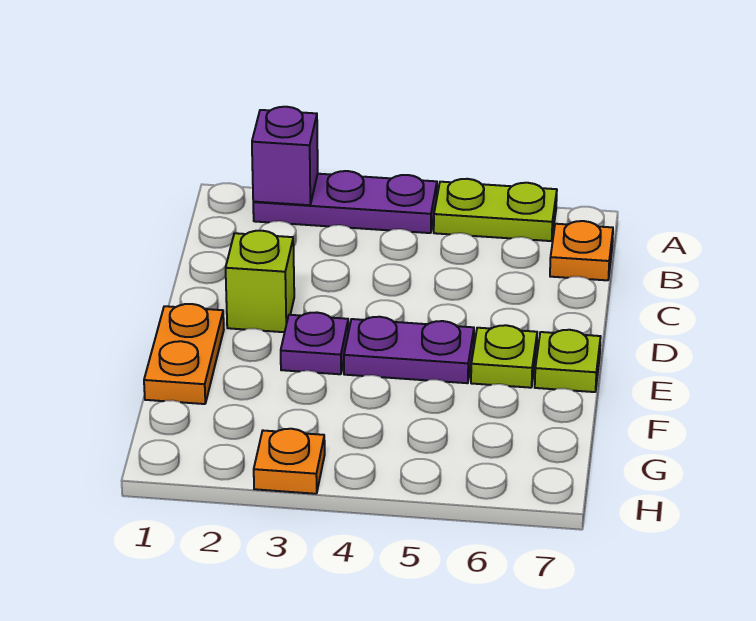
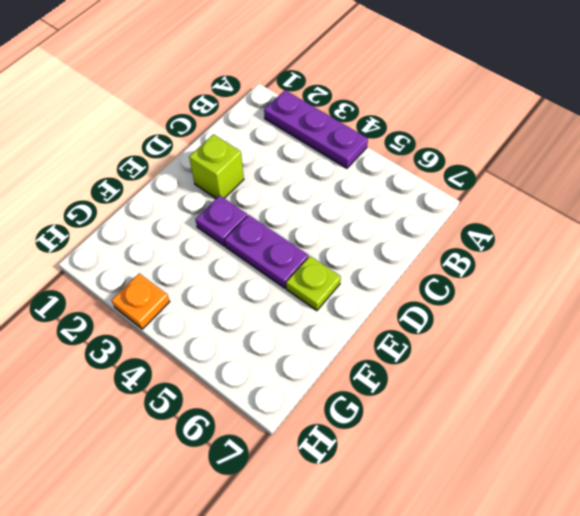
none -> lime plate A5:A6 level 1
none -> orange plate B7 level 1

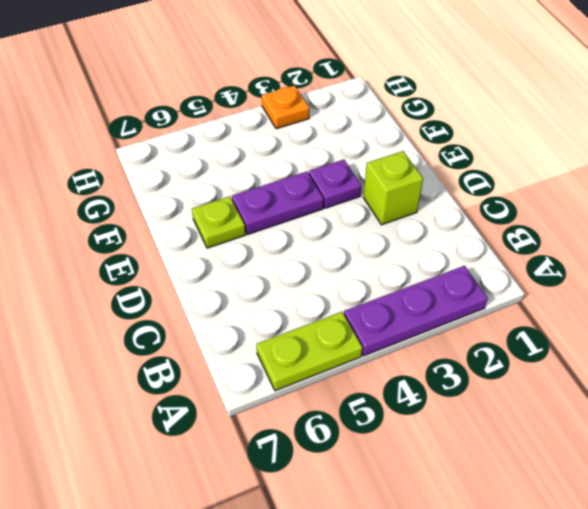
none -> orange plate B7 level 1
none -> orange plate E1:F1 level 1

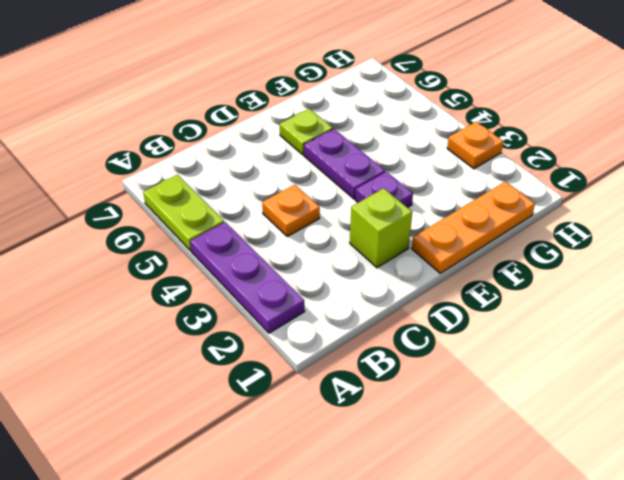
orange plate C4 level 1 -> orange plate B7 level 1
orange plate E1:G1 level 1 -> orange plate E1:F1 level 1
none -> lime plate E7 level 1
none -> purple brick A2 level 2

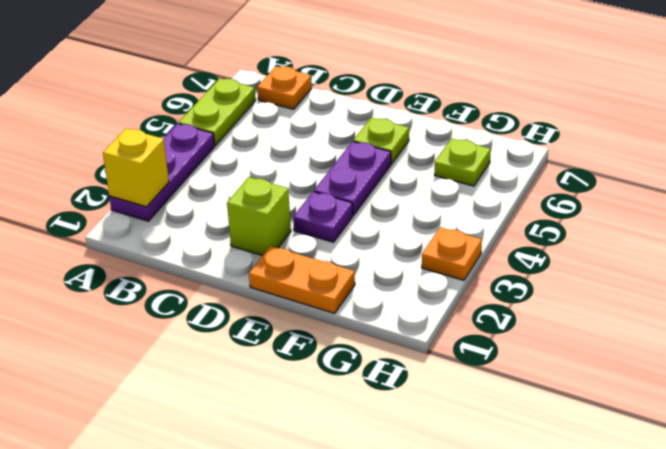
yellow brick A2 level 2 -> purple brick A2 level 2
lime plate G6 level 1 -> lime plate E7 level 1

